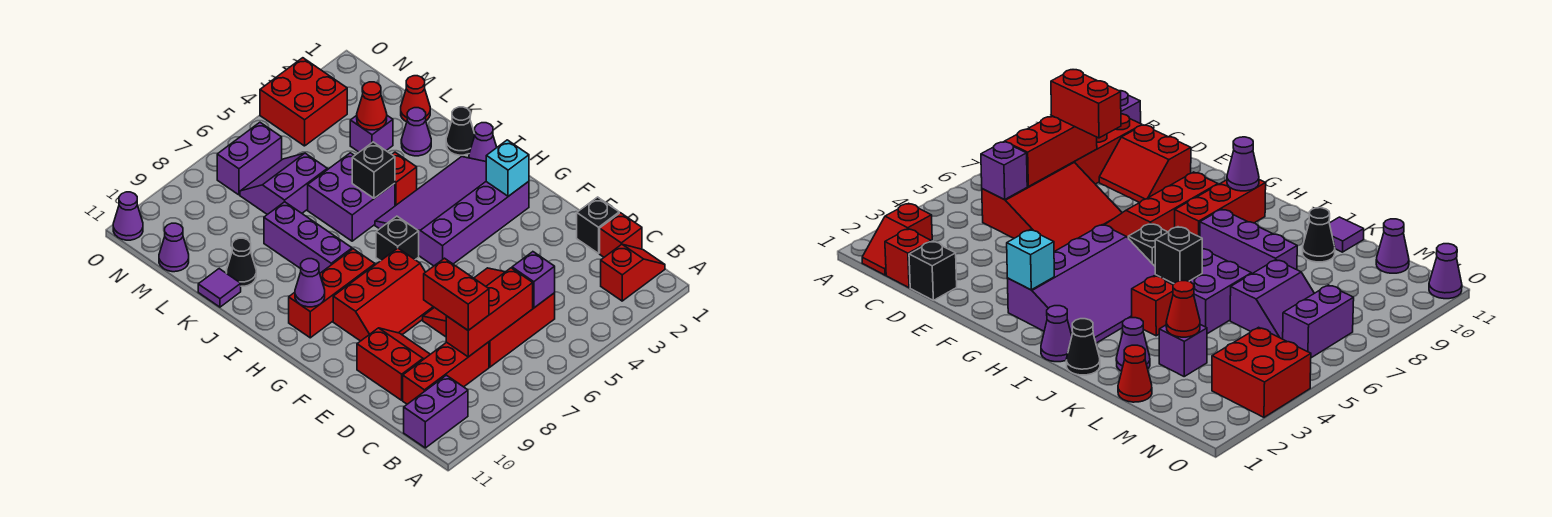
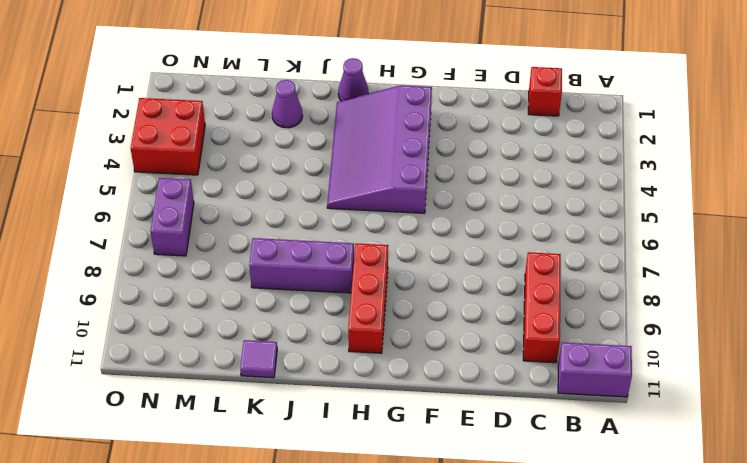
purple brick A11:B11 level 1 -> purple brick B10:B11 level 1
none -> red slope B1:B2 level 1 top 2
none -> red slope C5:E7 level 1 top C
none -> black brick D1 level 1
none -> red slope D9:E10 level 1 top 10

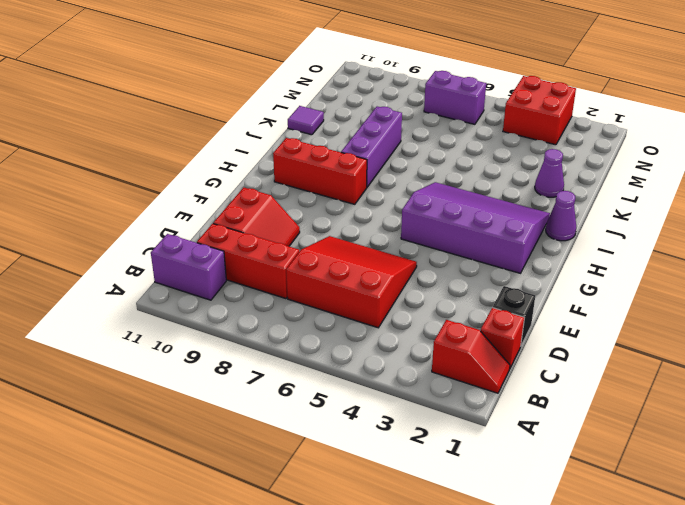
none -> red slope F7:G9 level 1 top G
none -> black brick H6 level 1
none -> black cone J1 level 1
none -> red brick J4 level 1

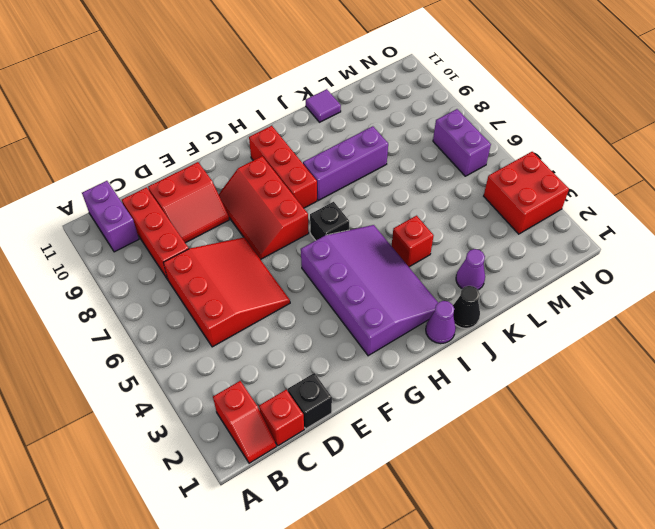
none -> purple brick J5:K6 level 1
none -> black cone K10 level 1
none -> red cone L1 level 1
none -> purple brick L3 level 1

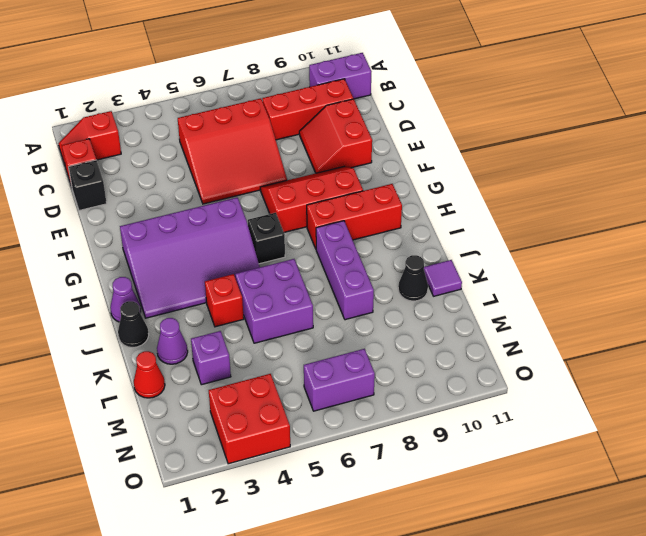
none -> purple slope L6:M7 level 1 top L
none -> purple cone M11 level 1
none -> purple cone O11 level 1
none -> purple brick C5 level 2

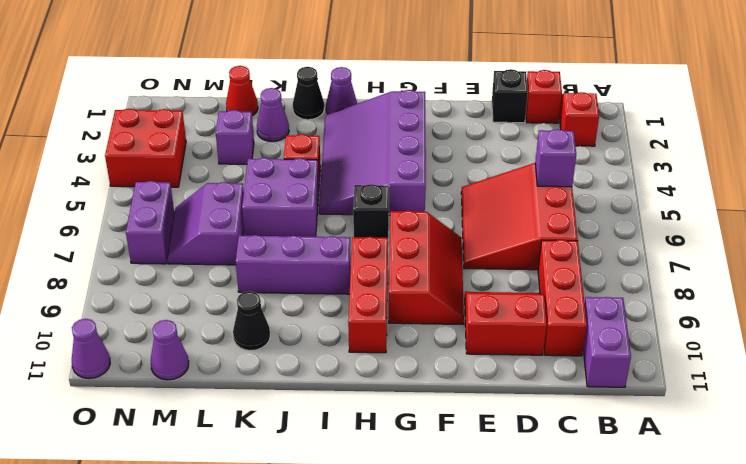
none -> purple tile K11 level 1
none -> red brick C6:C8 level 2
none -> cyan brick G2 level 2
none -> purple cone H10 level 2

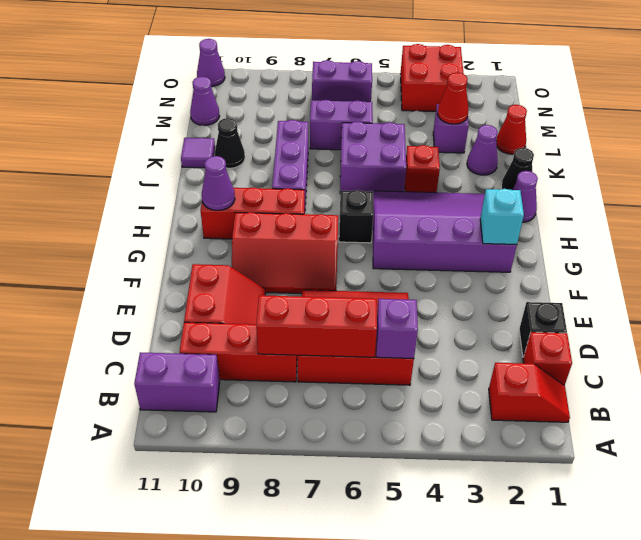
none -> black brick J5 level 2
none -> red brick C8:D8 level 3

